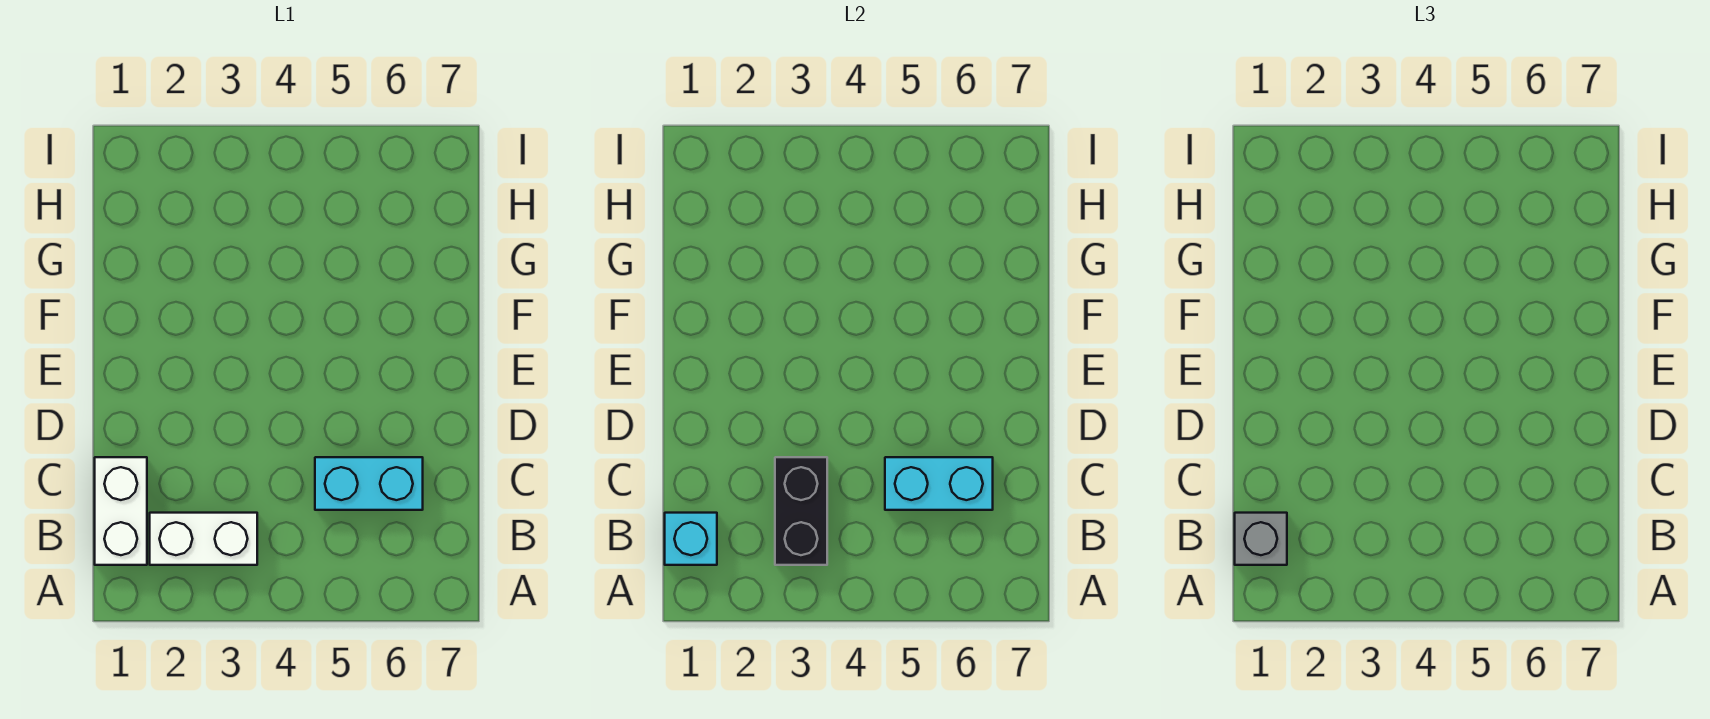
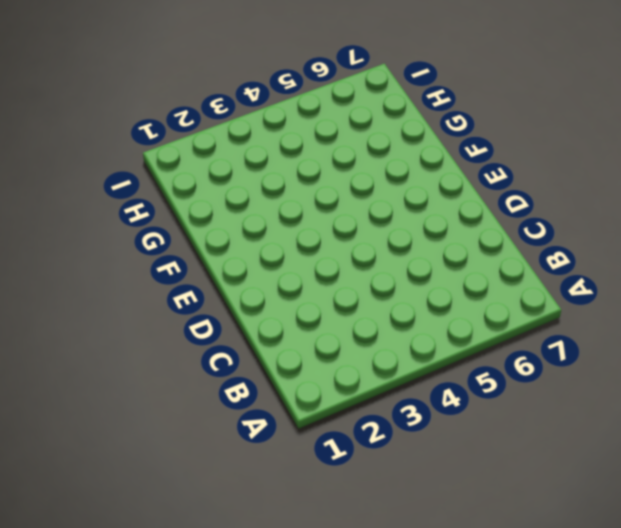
none -> white brick B1:C1 level 1
none -> white brick B2:B3 level 1

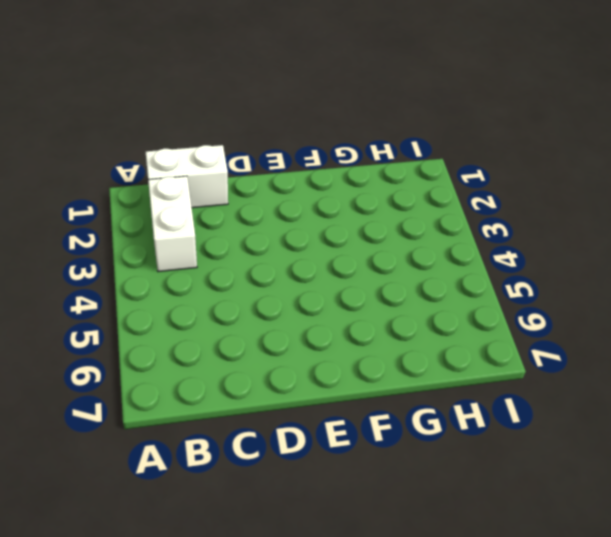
none -> cyan brick C5:C6 level 1
none -> cyan brick B1 level 2

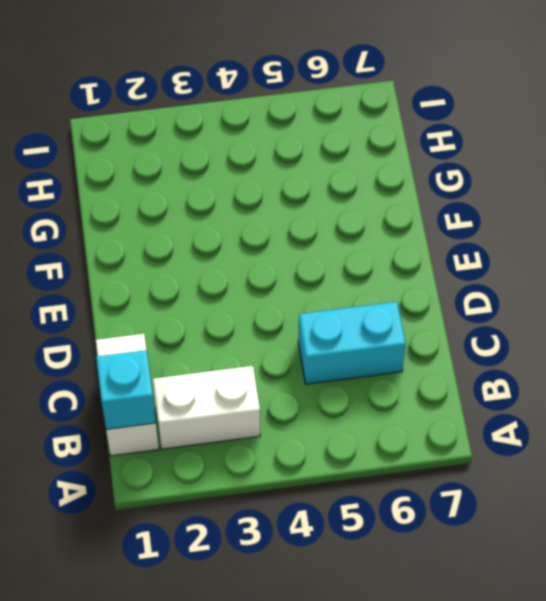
none -> black brick B3:C3 level 2
none -> cyan brick C5:C6 level 2

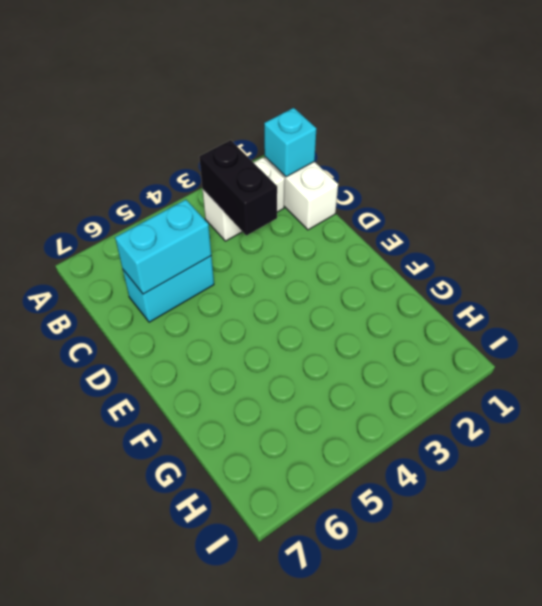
none -> grey brick B1 level 3

